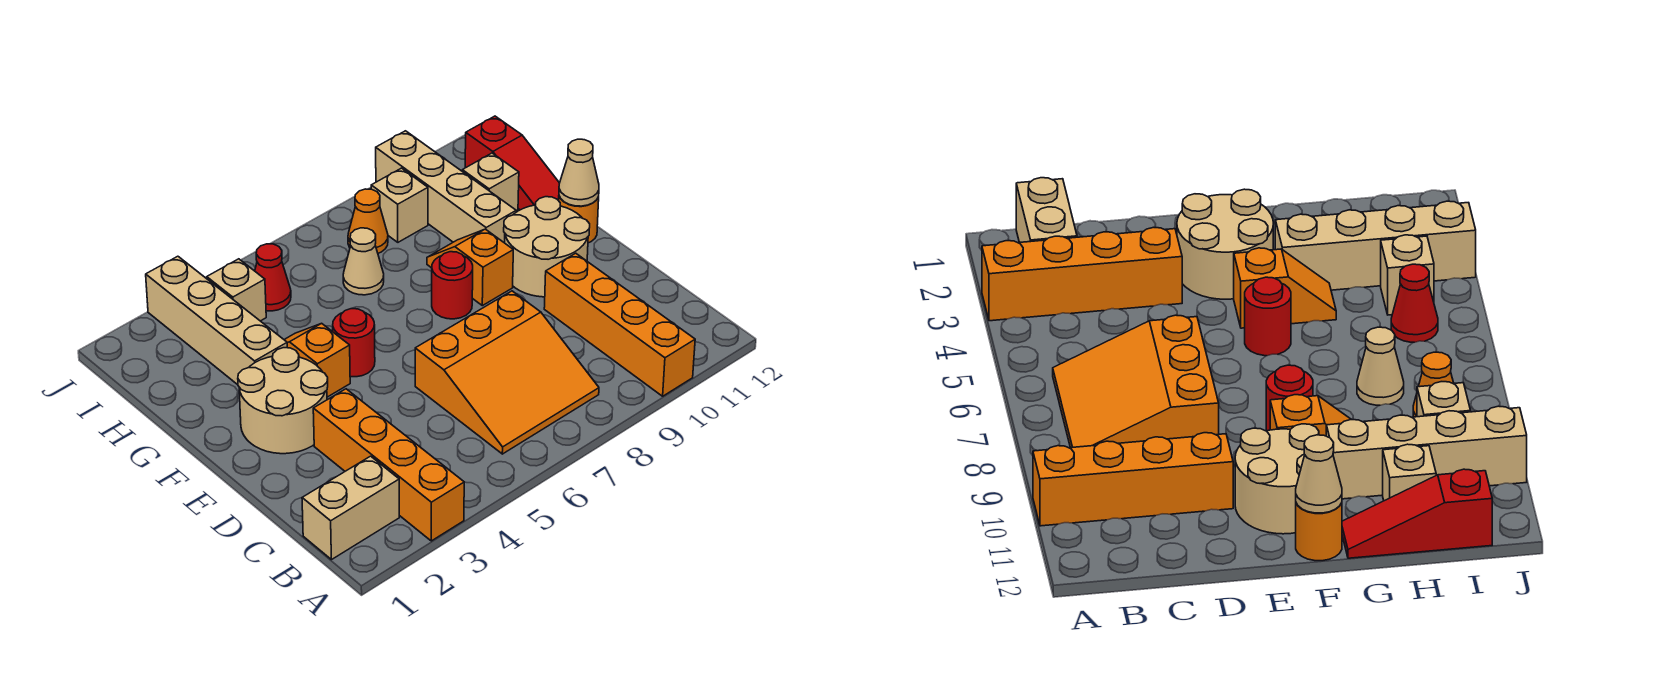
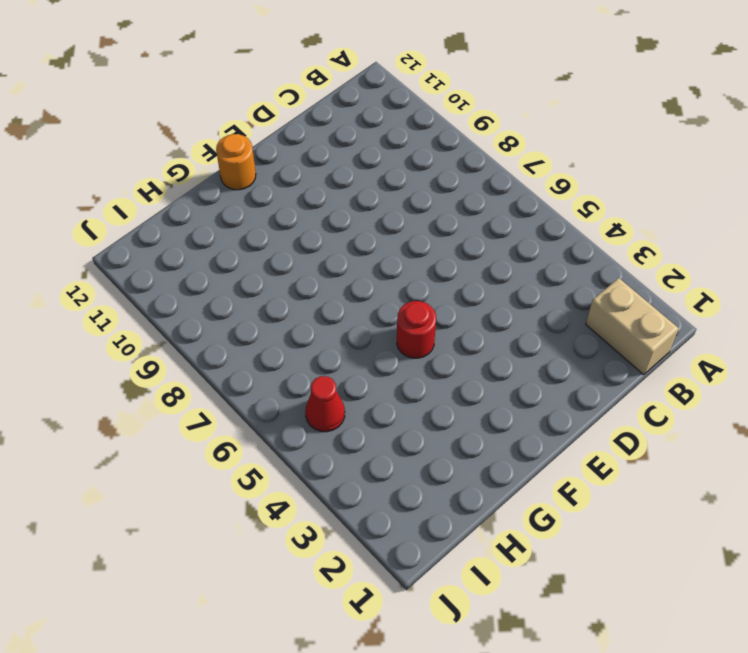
none -> orange brick A3:D3 level 1
none -> orange brick A10:D10 level 1
none -> orange slope B6:D8 level 1 top D

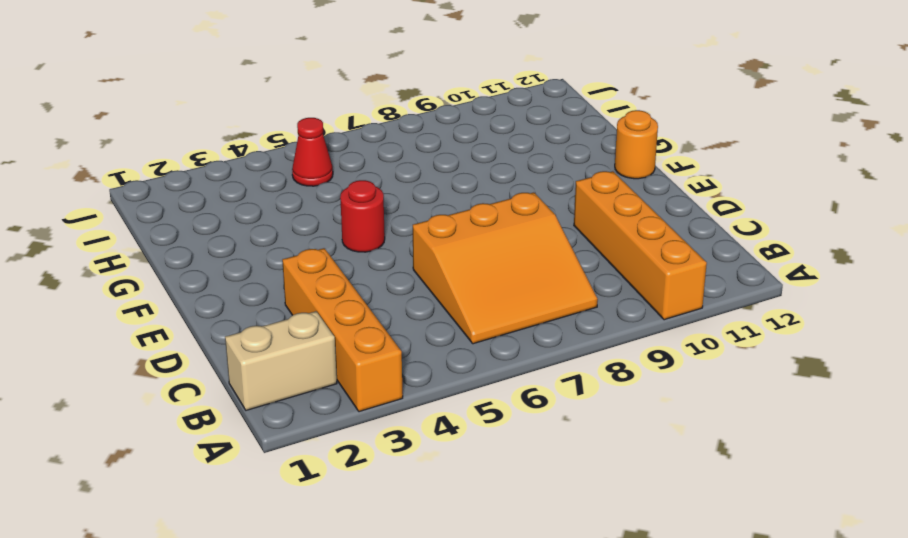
none -> tan round brick E2:F3 level 1
none -> tan round brick E10:F11 level 1
none -> orange slope F4:G4 level 1 top F

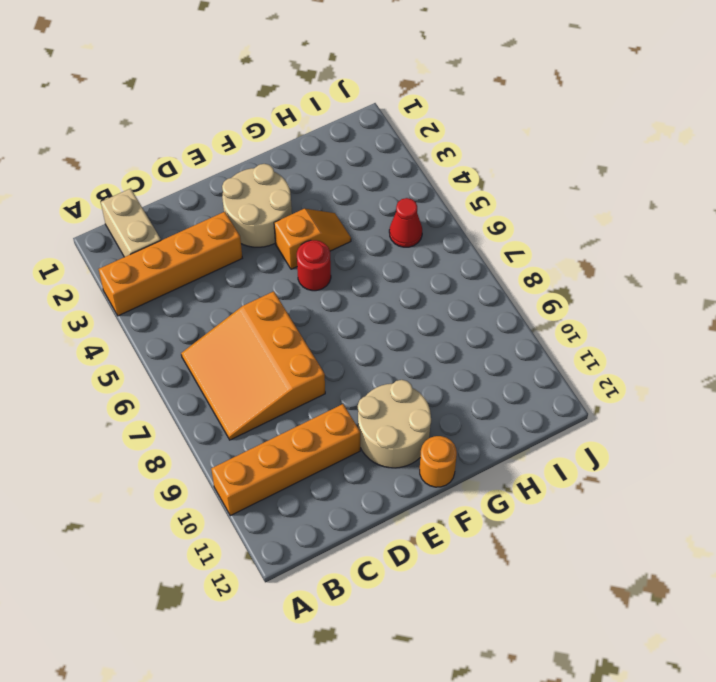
none -> red round brick F8 level 1
none -> orange slope F9:G9 level 1 top F
none -> tan brick G3:J3 level 1

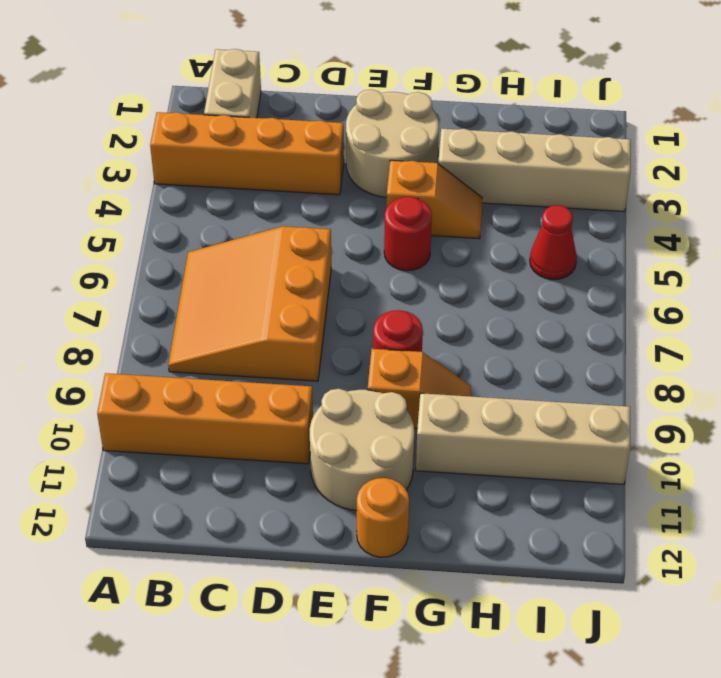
none -> red slope G12:I12 level 1 top I
none -> tan cone H7 level 1
none -> tan brick H11 level 1

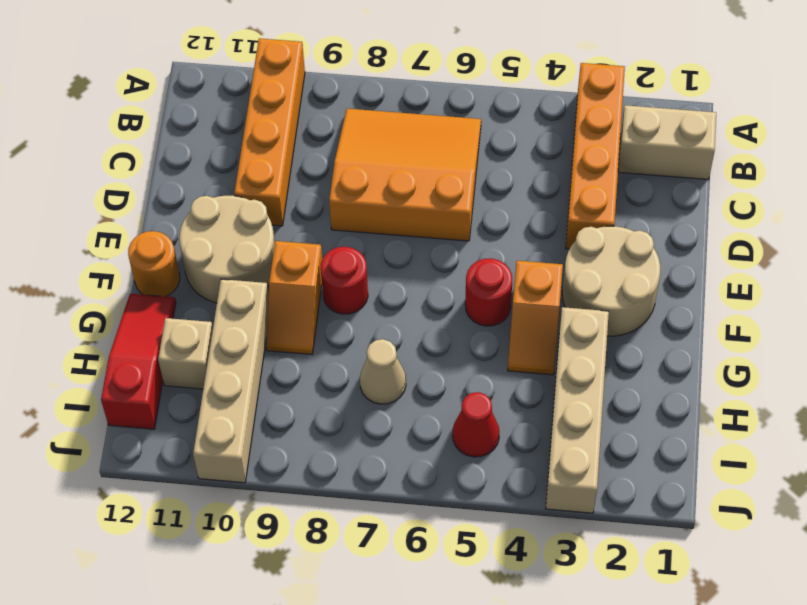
none -> tan brick I4 level 1
none -> orange cone I8 level 1
none -> tan brick I9 level 1

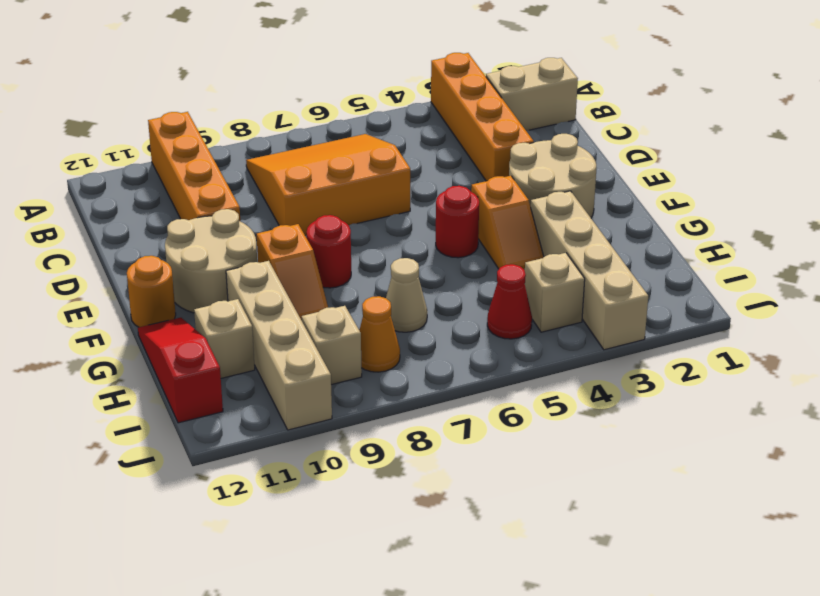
none -> tan cone F12 level 2

